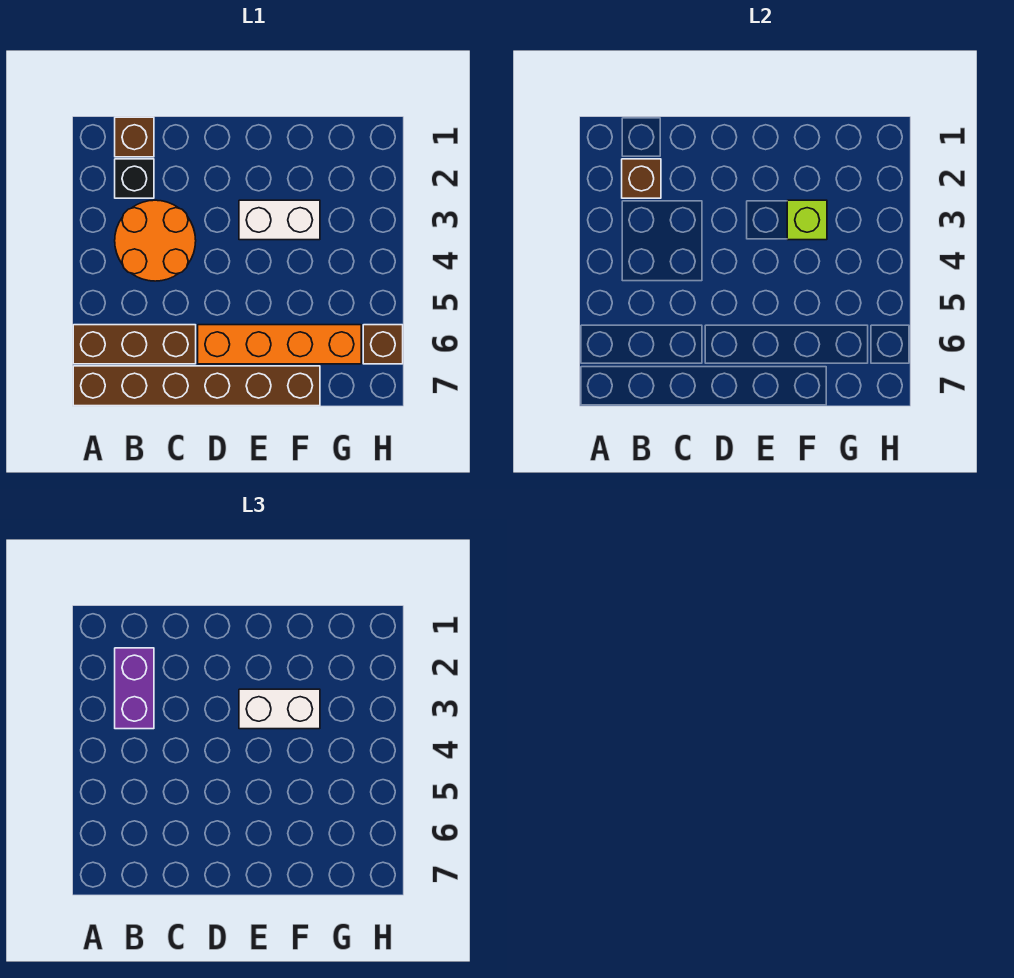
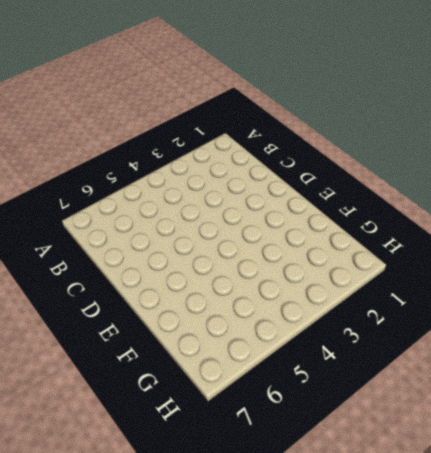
none -> brown brick A6:C6 level 1
none -> brown brick A7:F7 level 1
none -> brown brick B1 level 1

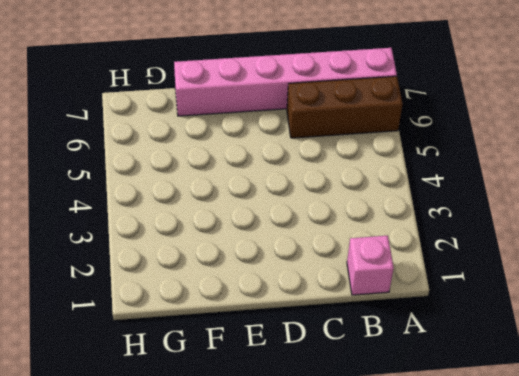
pink brick A7:F7 level 1 -> brown brick A7:F7 level 1
pink brick B1 level 1 -> brown brick B1 level 1
none -> black brick B2 level 1
none -> orange round brick B3:C4 level 1
none -> orange brick D6:G6 level 1

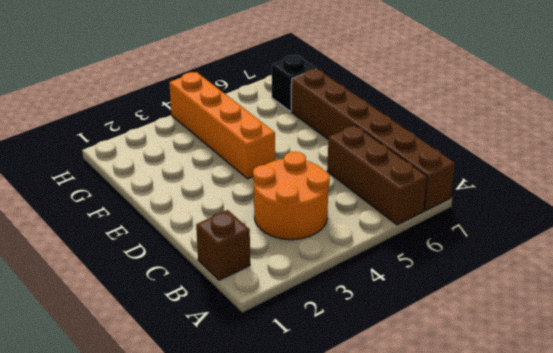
orange brick E4:H4 level 1 -> orange brick D6:G6 level 1
black brick G7 level 1 -> black brick B2 level 1
none -> white brick E3:F3 level 1
none -> brown brick H6 level 1
none -> brown brick B2 level 2

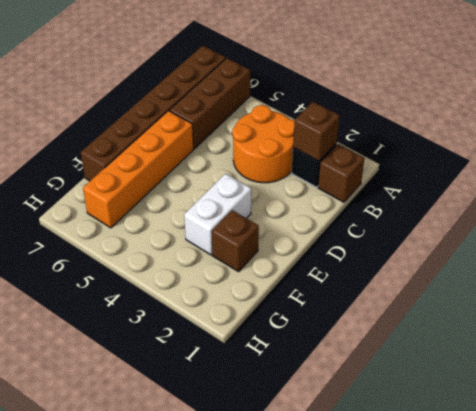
brown brick F2 level 1 -> brown brick H6 level 1
none -> lime brick F3 level 2
none -> purple brick B2:B3 level 3
none -> white brick E3:F3 level 3

